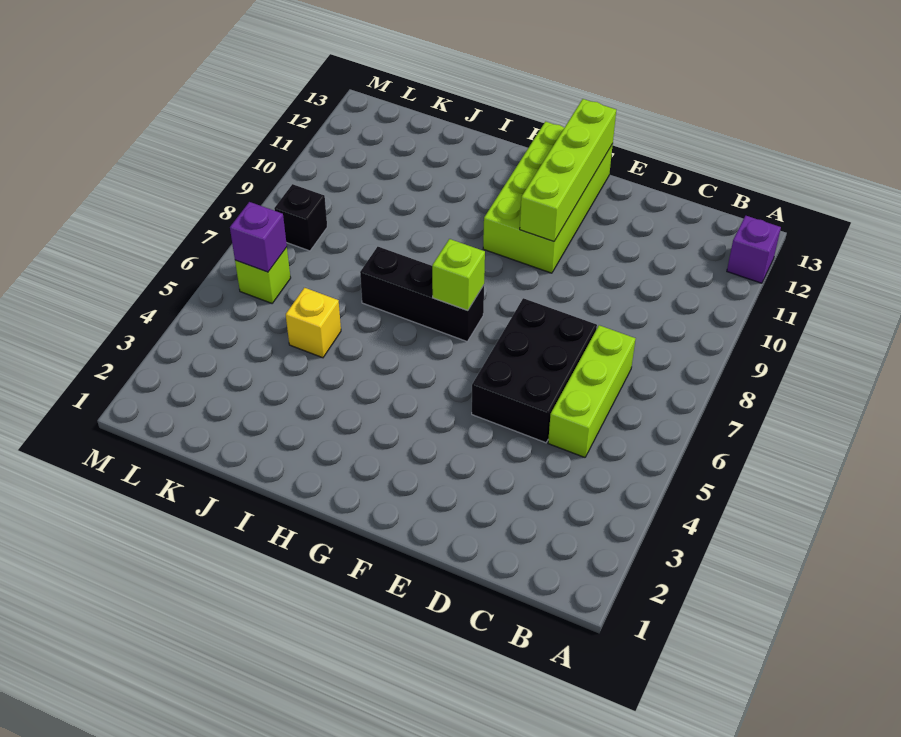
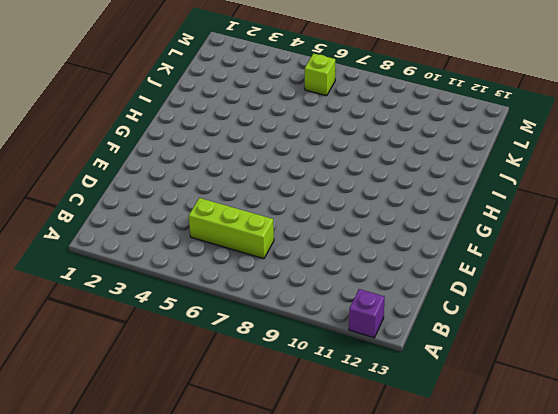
none -> black brick D5:E7 level 1
none -> lime brick F10:G13 level 1

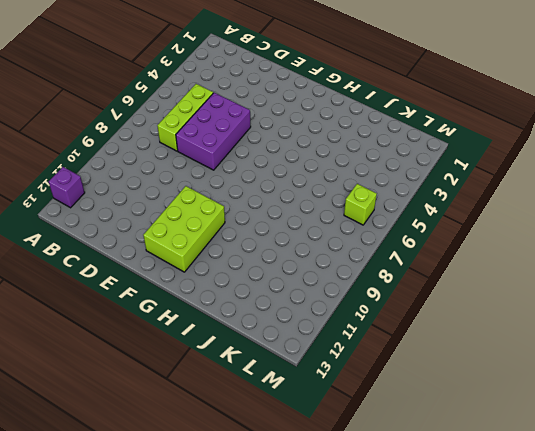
purple brick D5:E7 level 1 -> black brick D5:E7 level 1
lime brick F10:G12 level 1 -> lime brick F10:G13 level 1
none -> black brick G7:I7 level 1
none -> yellow brick J5 level 1

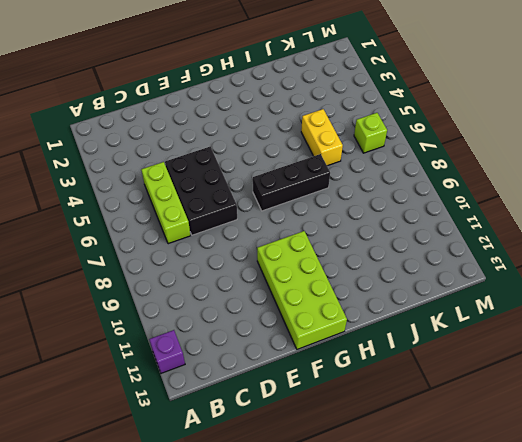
yellow brick J5:J6 level 1 -> yellow brick J5 level 1
none -> black brick L8 level 1
none -> lime brick F10:F13 level 2

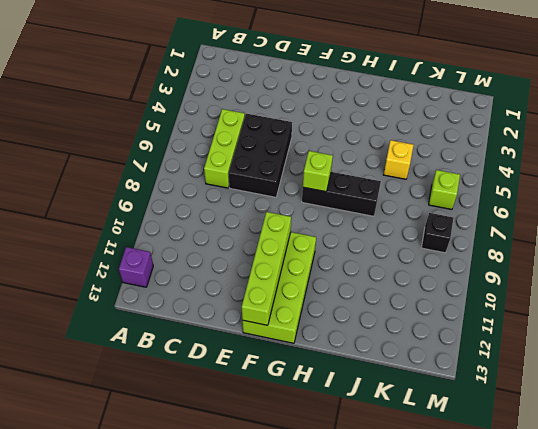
none -> purple brick L6 level 2

